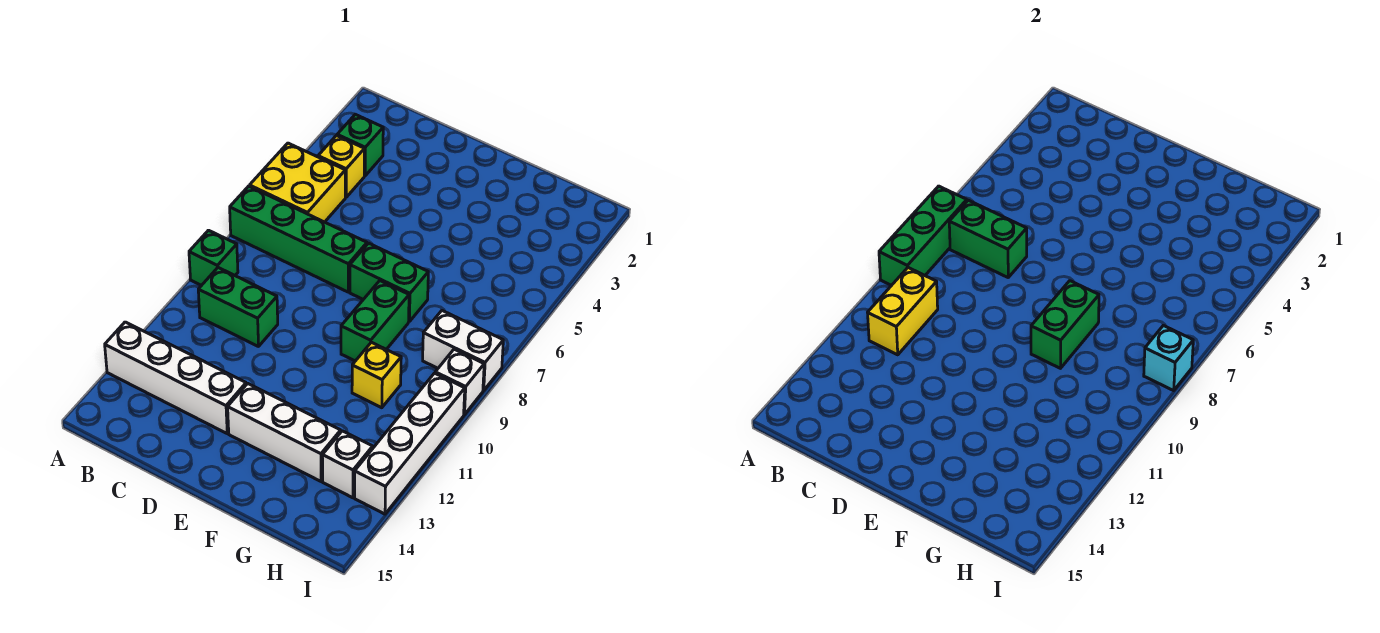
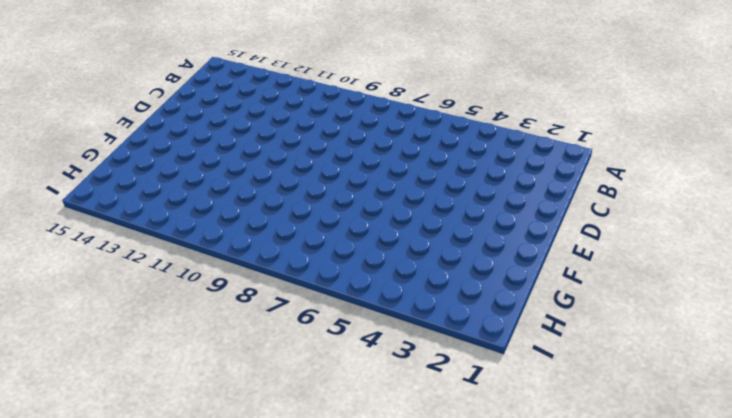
none -> yellow brick A5:B6 level 1
none -> green brick A7:D7 level 1
none -> green brick A9 level 1

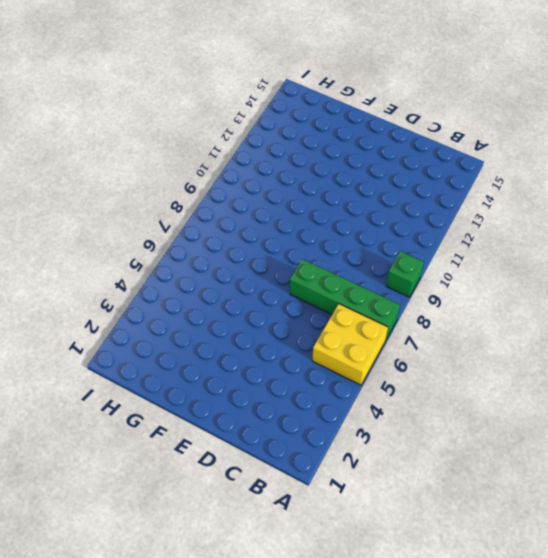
none -> white brick A13:D13 level 1
none -> green brick B3 level 1
none -> yellow brick B4 level 1

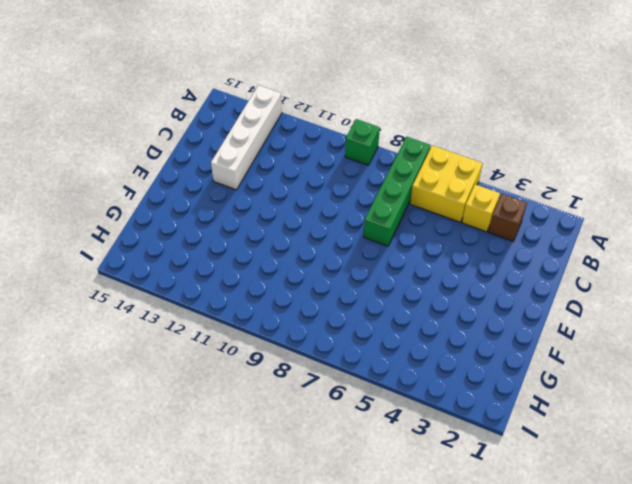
brown brick B3 level 1 -> green brick B3 level 1
none -> green brick B10:C10 level 1
none -> green brick E7:F7 level 1
none -> white brick E13:G13 level 1

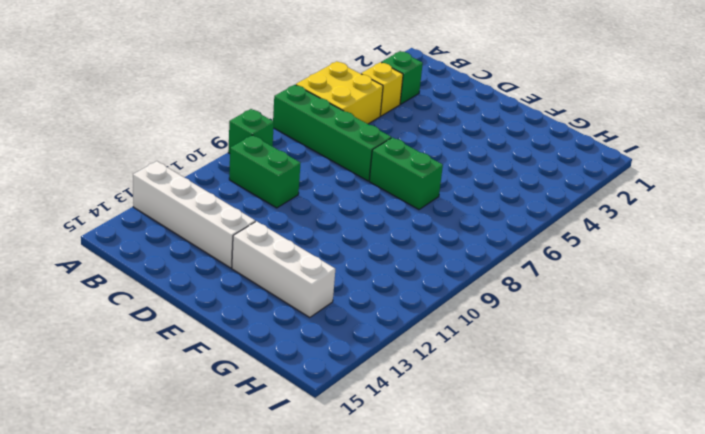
none -> green brick F8:F9 level 1
none -> yellow brick G10 level 1
none -> white brick H8:I8 level 1

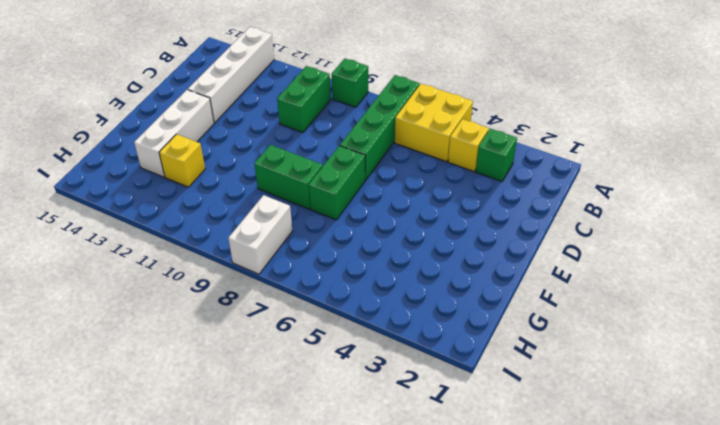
yellow brick G12 level 1 -> yellow brick G10 level 1
none -> white brick H13 level 1
none -> white brick I9 level 1
none -> white brick I10:I13 level 1

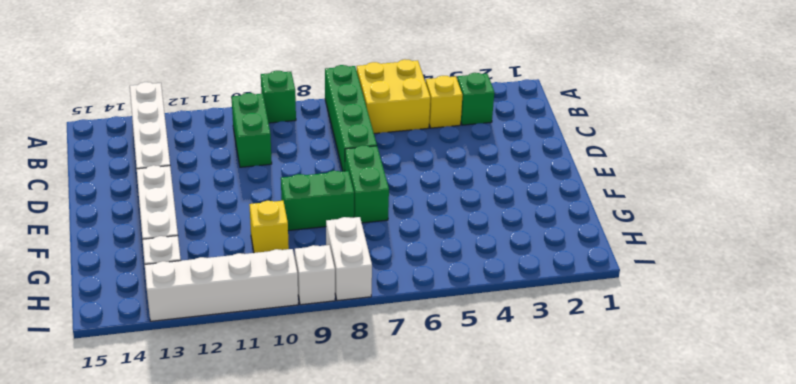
none -> green brick A7:A9 level 2
none -> green brick B7:C7 level 2
none -> yellow brick B10:B11 level 2

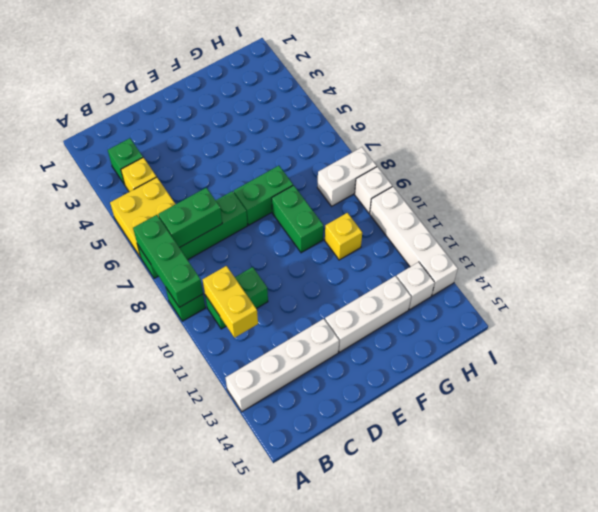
none -> green brick F8:F9 level 2
none -> cyan brick I8 level 2

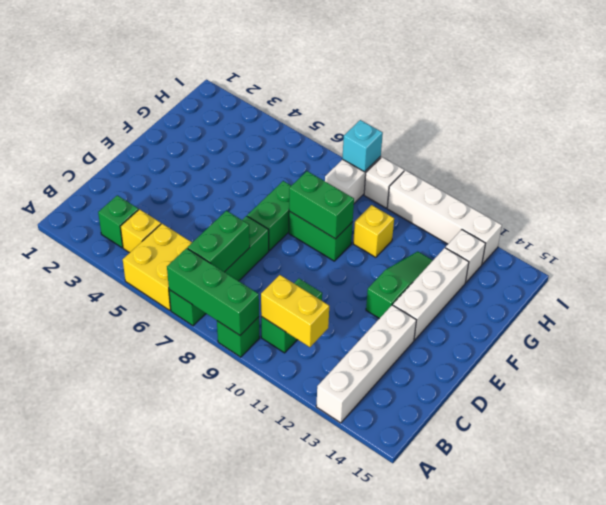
green slope E12:G12 level 1 top E -> none

